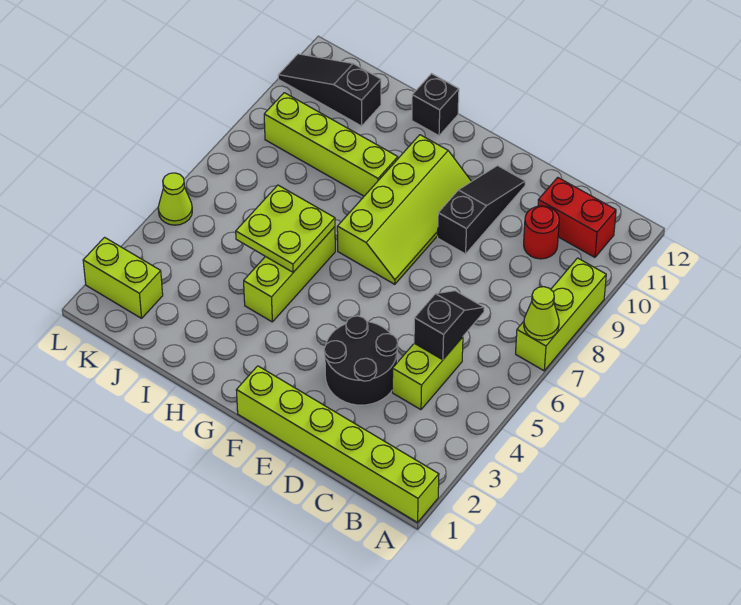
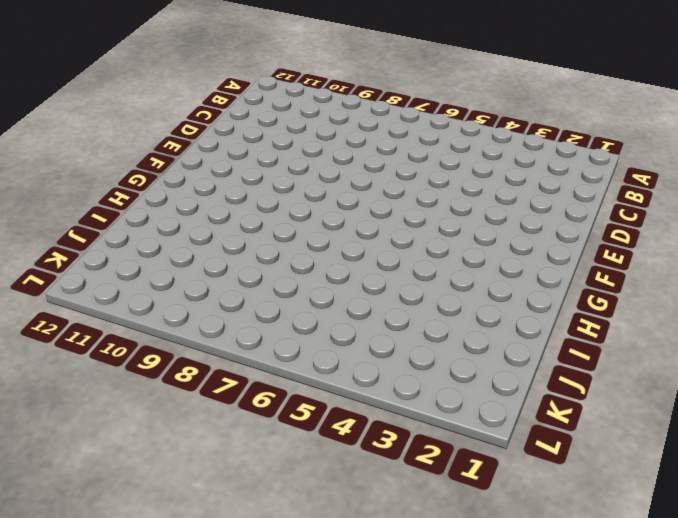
none -> lime brick A1:F1 level 1
none -> lime brick A7:A9 level 1
none -> red brick B11:C11 level 1

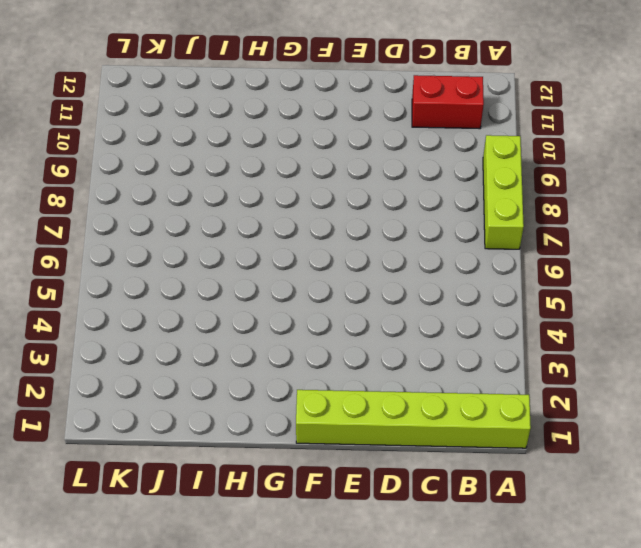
none -> lime brick C4:C5 level 1
none -> red round brick C10 level 1
none -> black round brick D3:E4 level 1

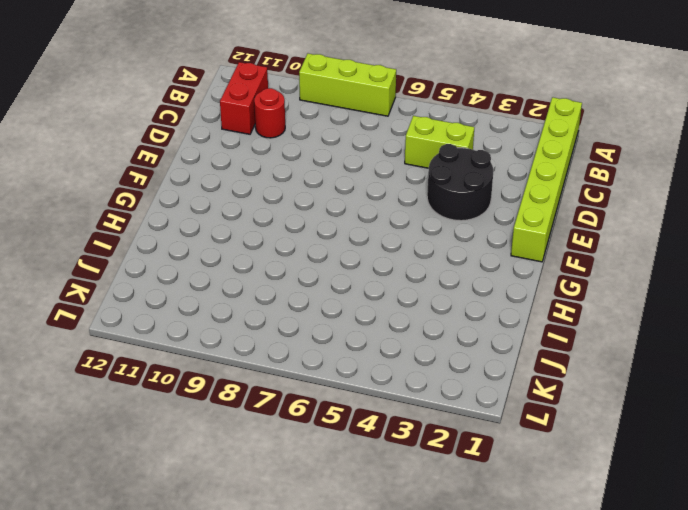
none -> black slope E9:E11 level 1 top 9
none -> lime slope F7:G10 level 1 top G
none -> lime brick H4:H6 level 1

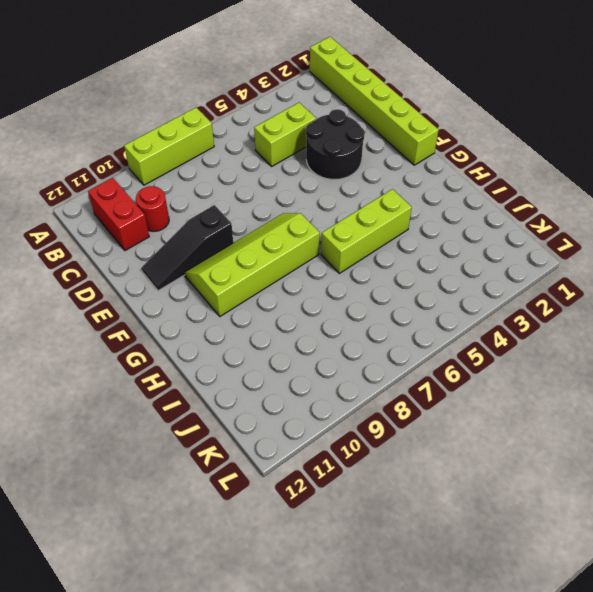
none -> lime brick H9:K9 level 1
none -> black brick H12 level 1
none -> black slope J11:L11 level 1 top J

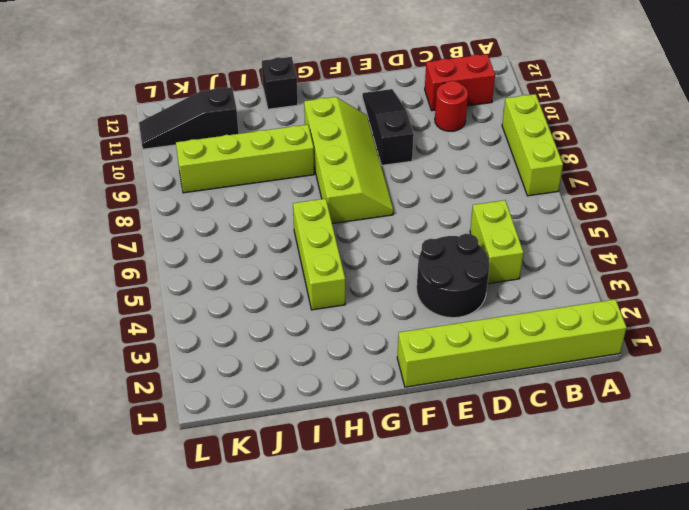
none -> lime brick K2:L2 level 1
none -> lime cone L5 level 1
none -> lime cone A7 level 2

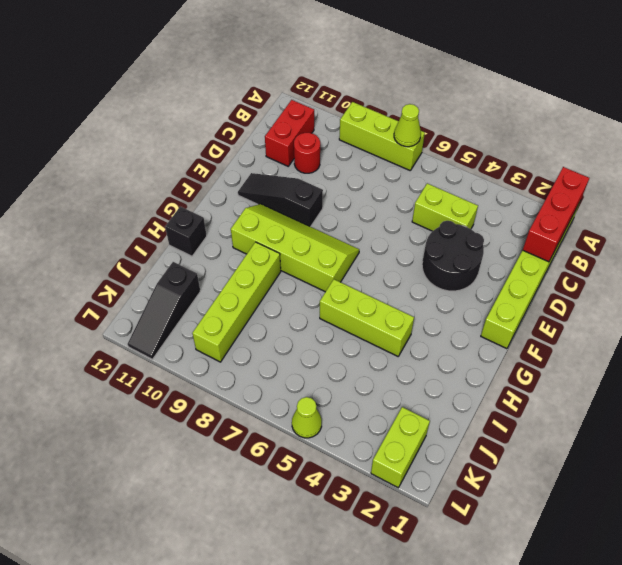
red brick A1:C1 level 2 -> none
none -> black slope C5:C6 level 2 top 5
none -> lime plate H5:I6 level 2

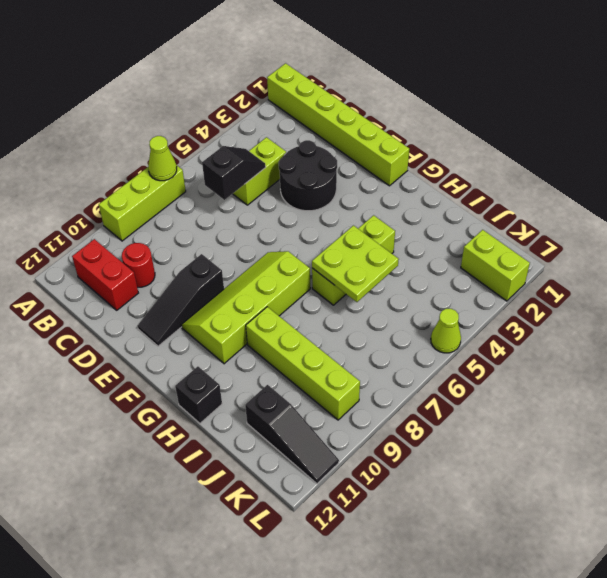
black slope C5:C6 level 2 top 6 -> black slope C5:C6 level 2 top 5

